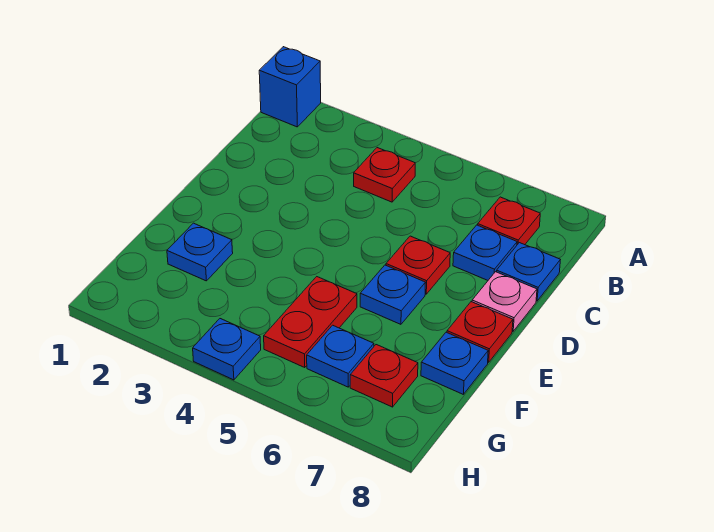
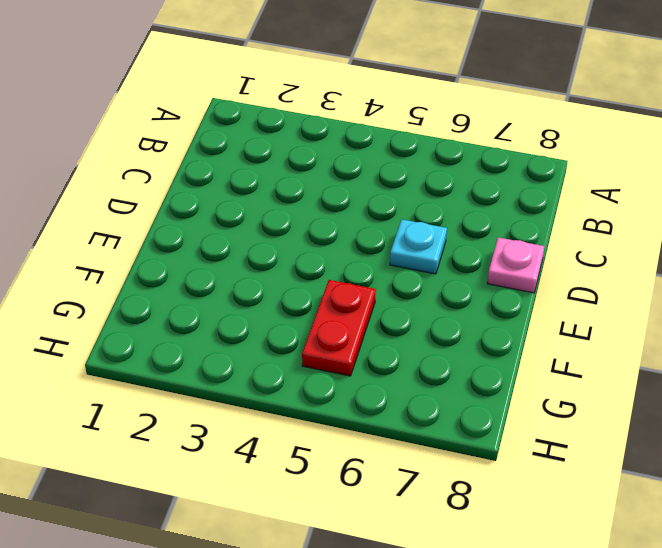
cyan plate D6 level 1 -> red plate D6 level 1
none -> blue brick A1 level 1
none -> red plate B4 level 1
none -> red plate B7 level 1

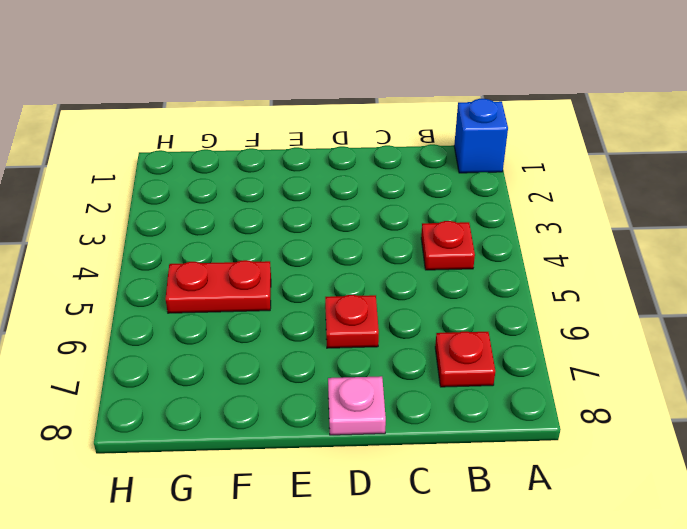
none -> blue plate C7 level 1
none -> blue plate C8 level 1
none -> blue plate E6 level 1

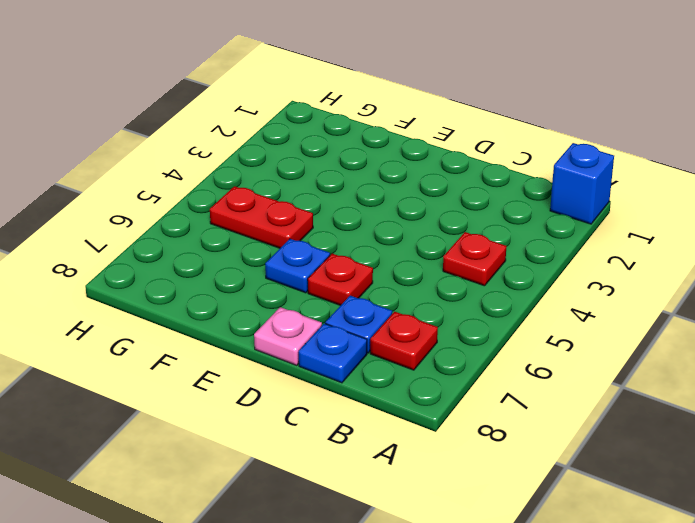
none -> red plate E8 level 1
none -> blue plate F2 level 1
none -> blue plate F8 level 1

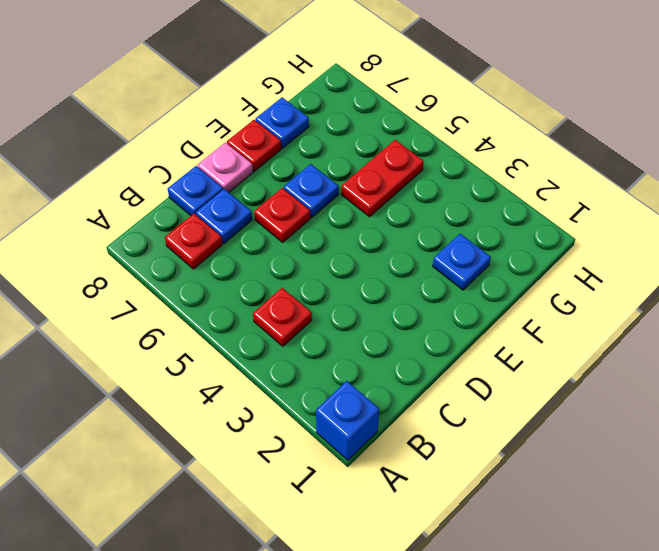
none -> blue plate G6 level 1
none -> red plate G7 level 1
none -> blue plate H4 level 1

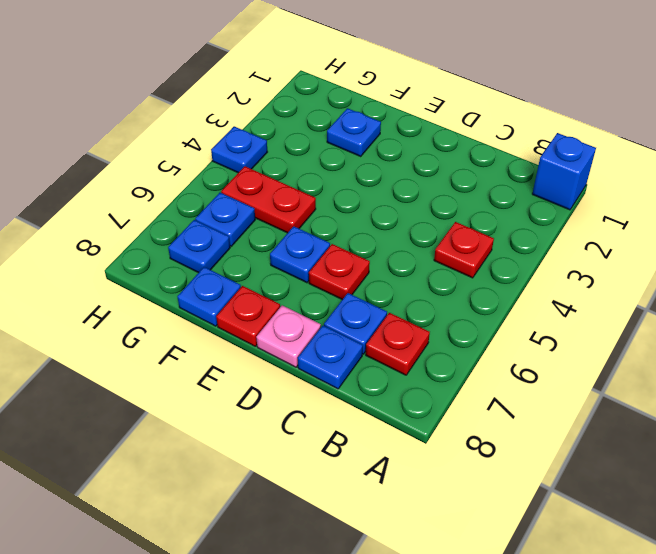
blue plate G7 level 1 -> red plate G7 level 1

